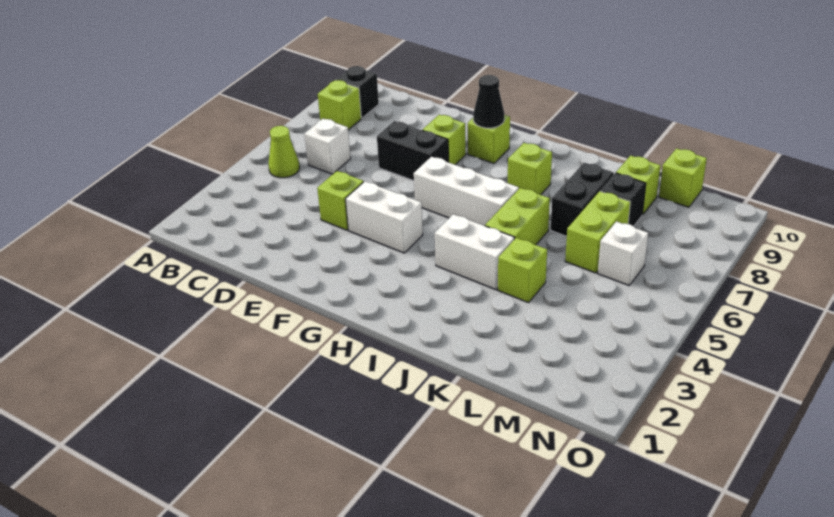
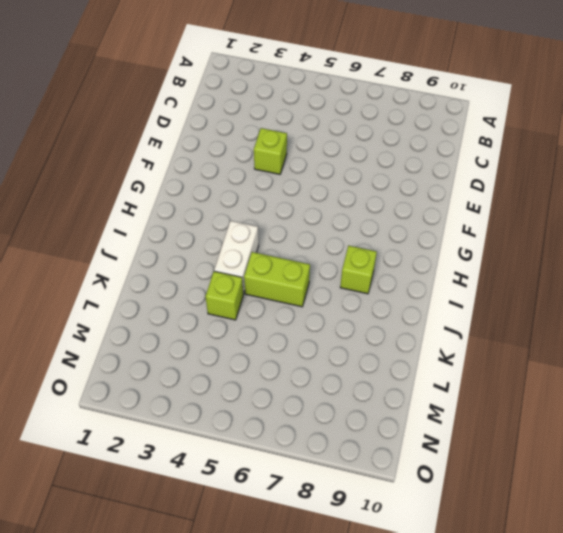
none -> lime cone B5 level 1
none -> lime brick B8 level 1
none -> black brick B9 level 1

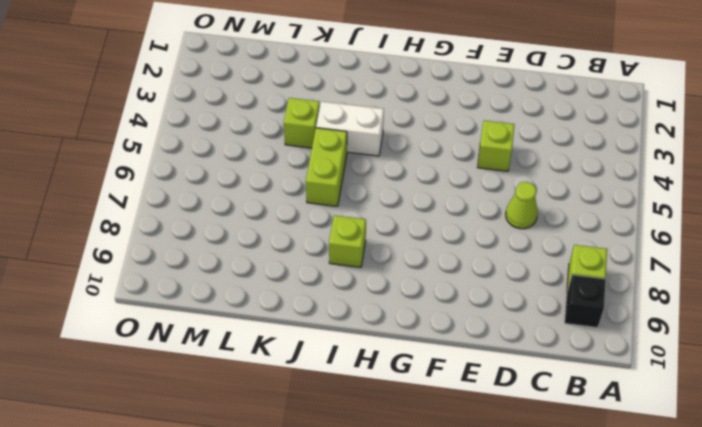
lime cone D6 level 1 -> lime cone B5 level 1
none -> white brick C6 level 1
none -> black brick E7:F7 level 1
none -> white brick F4:G4 level 1

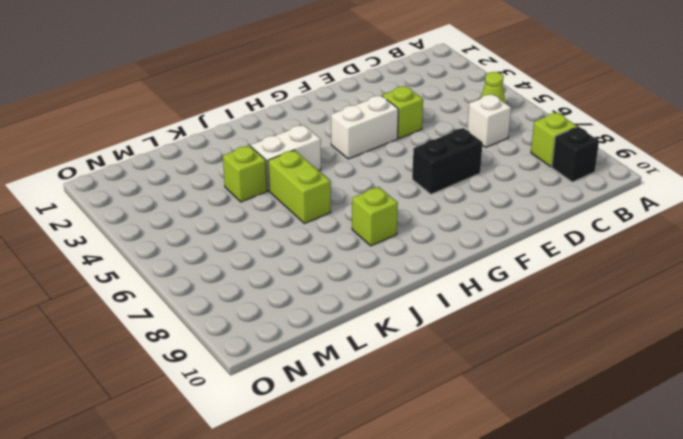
none -> lime brick F8 level 1
none -> white brick G6:I6 level 1
none -> lime brick G9 level 1

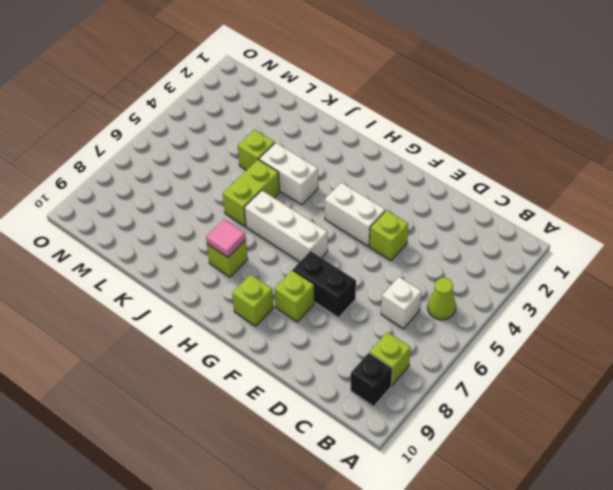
pink tile I8 level 2 -> none
none -> black brick K7:K8 level 1
none -> lime brick L6:L7 level 1
none -> black brick L8 level 1

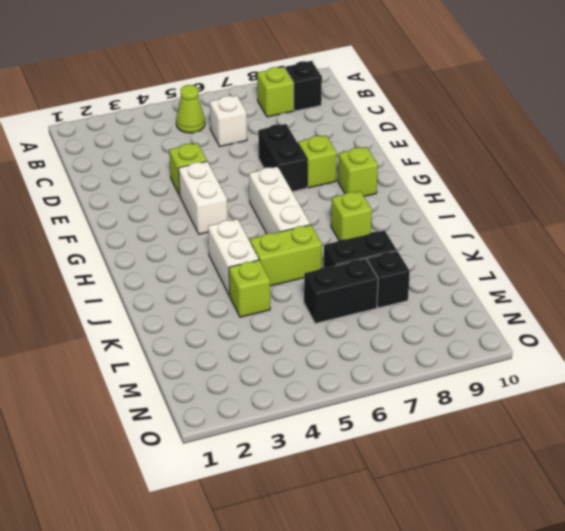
black brick L6:L7 level 1 -> lime brick L6:L7 level 1
none -> lime brick L9 level 1
none -> white brick M6 level 1
none -> lime brick M10 level 1

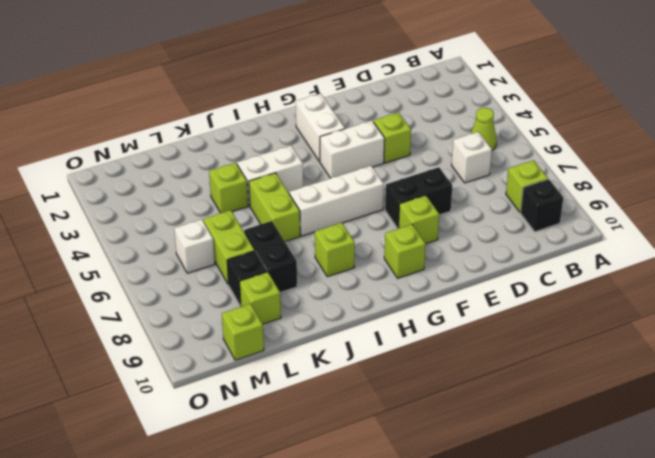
white brick G2:G3 level 1 -> none
none -> black cone G9 level 2

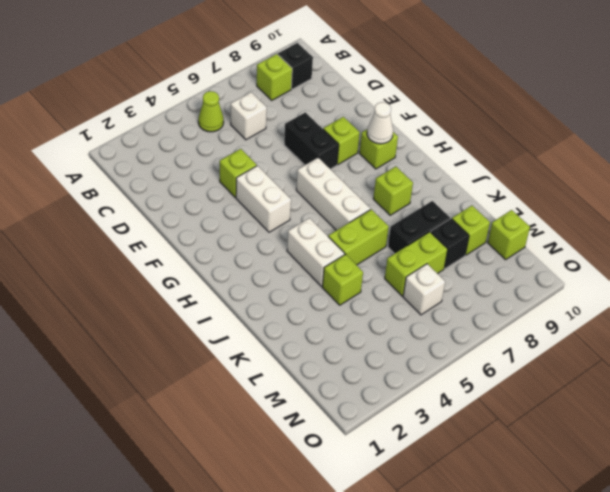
white cone G9 level 2 -> black cone G9 level 2

